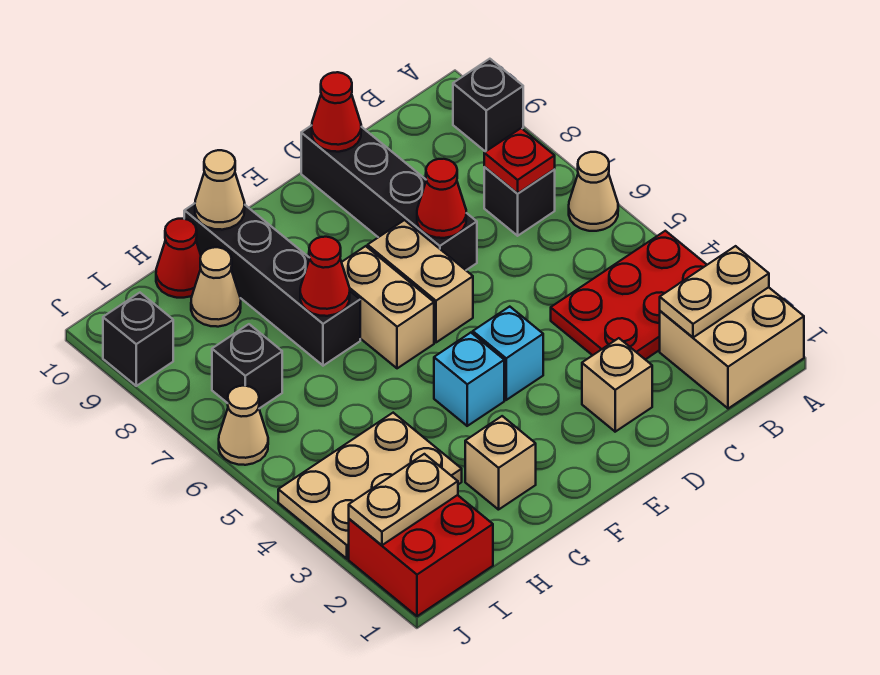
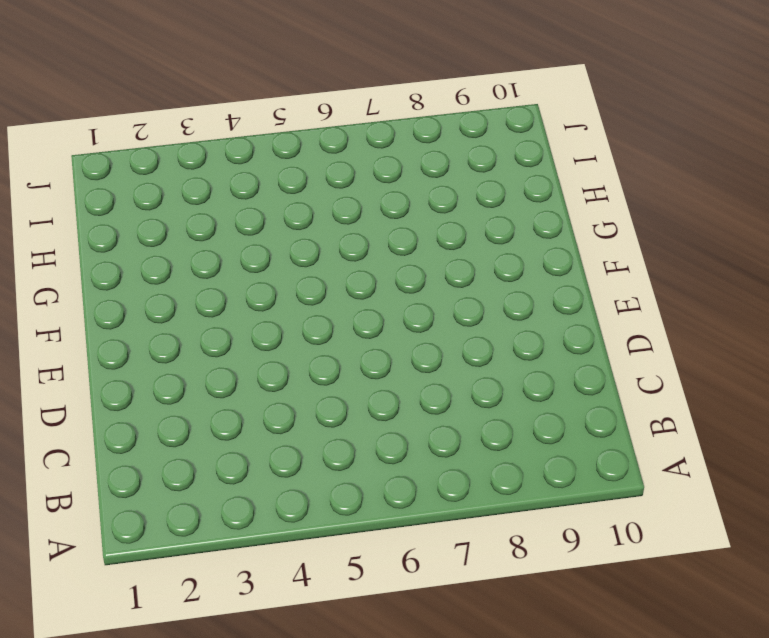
none -> tan brick A1:B2 level 1
none -> red plate A3:C4 level 1
none -> tan cone A6 level 1

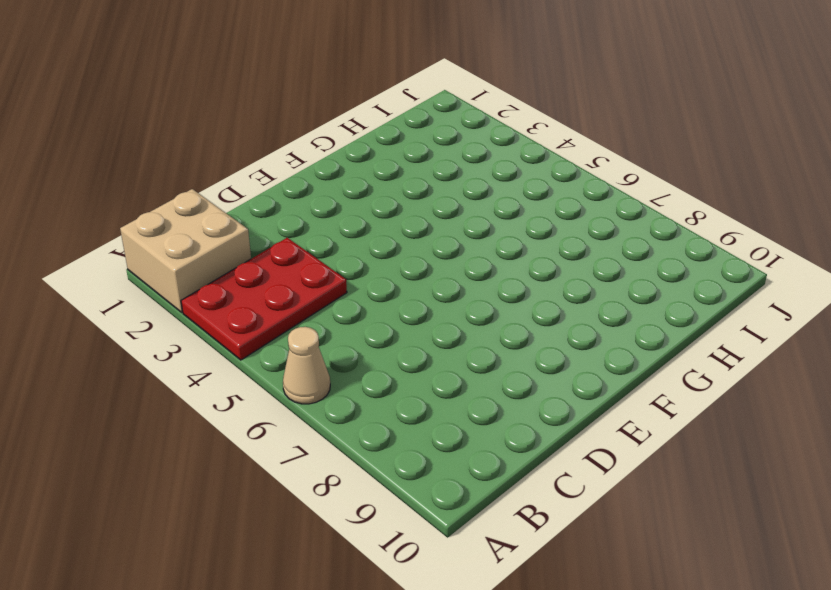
none -> black brick A9 level 1
none -> black brick B7 level 1
none -> tan brick D2 level 1

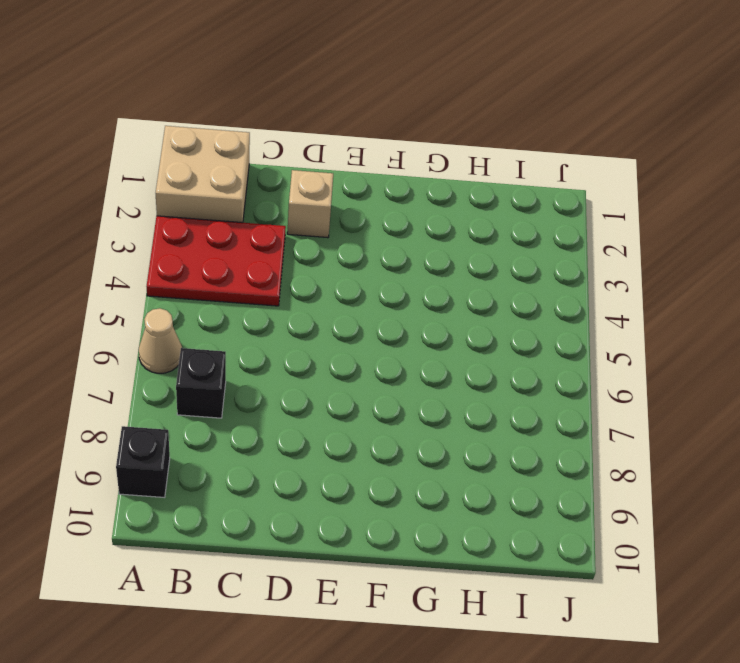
none -> black brick D7:D10 level 1
none -> cyan brick E4 level 1
none -> tan brick E6:E7 level 1

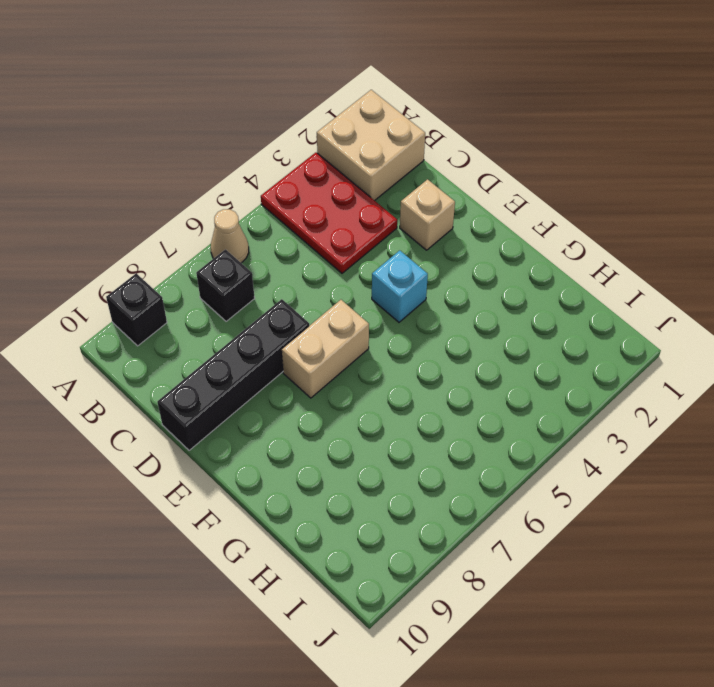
none -> cyan brick F4 level 1
none -> tan brick F6:F7 level 1
none -> tan brick G2 level 1

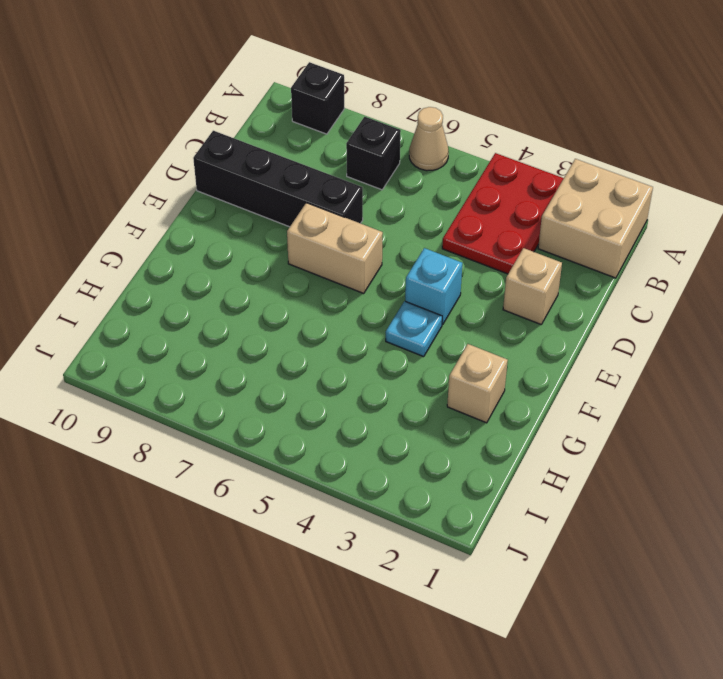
cyan plate F4 level 1 -> cyan brick F4 level 1
none -> tan brick F6:F7 level 1
none -> black brick G7:G10 level 1
none -> tan plate H3:J4 level 1

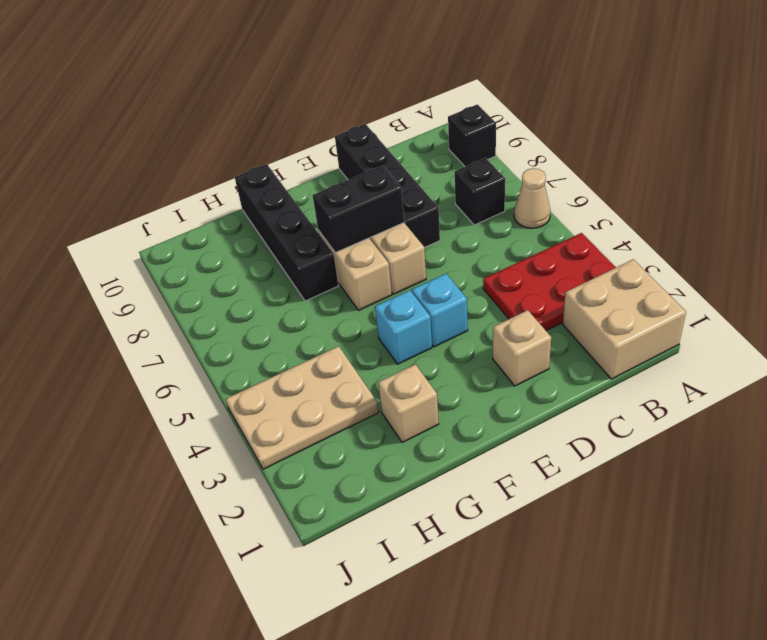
black brick E7:F7 level 2 -> none
none -> tan cone H9 level 1
none -> red cone H10 level 1
none -> red brick I1:J2 level 1

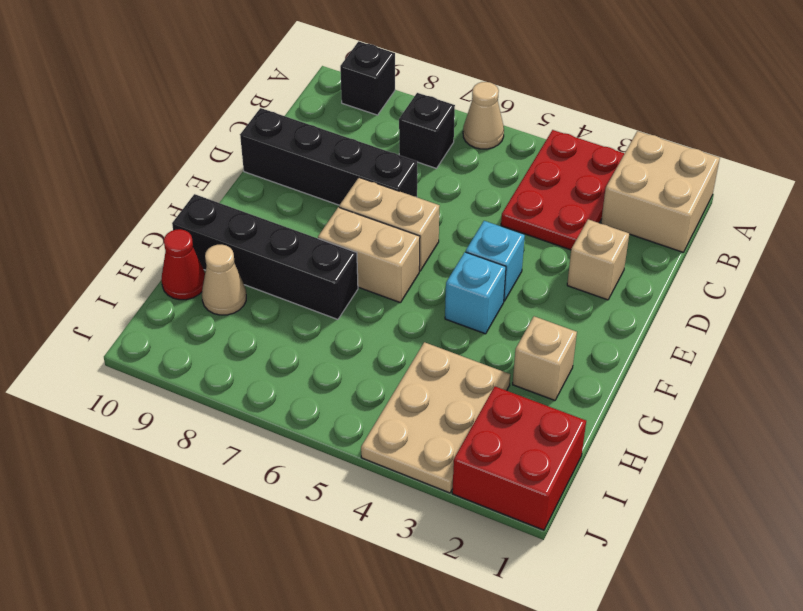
none -> black brick I7 level 1
none -> tan cone J6 level 1
none -> black brick J9 level 1

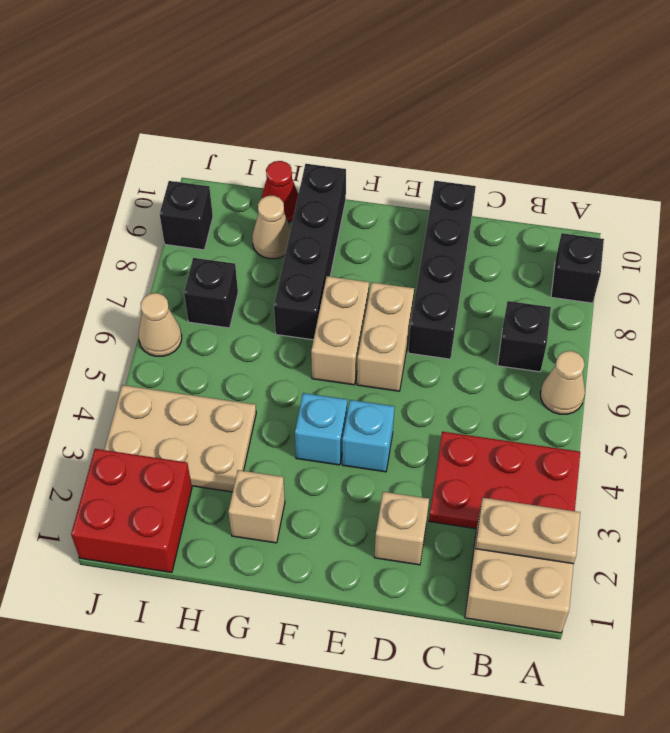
none -> red plate B7 level 2
none -> red cone D7 level 2
none -> red cone D10 level 2

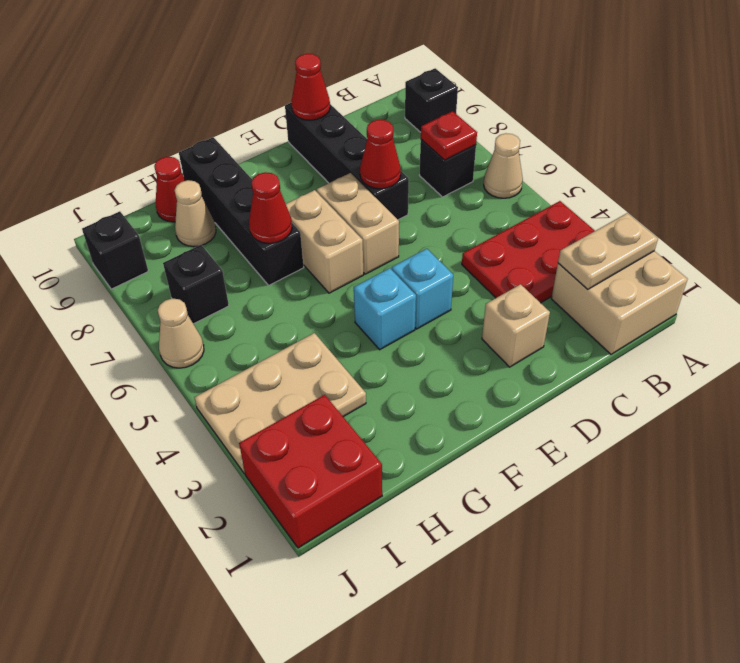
none -> tan brick G2 level 1
none -> tan cone G10 level 2
none -> tan plate I2:J2 level 2

